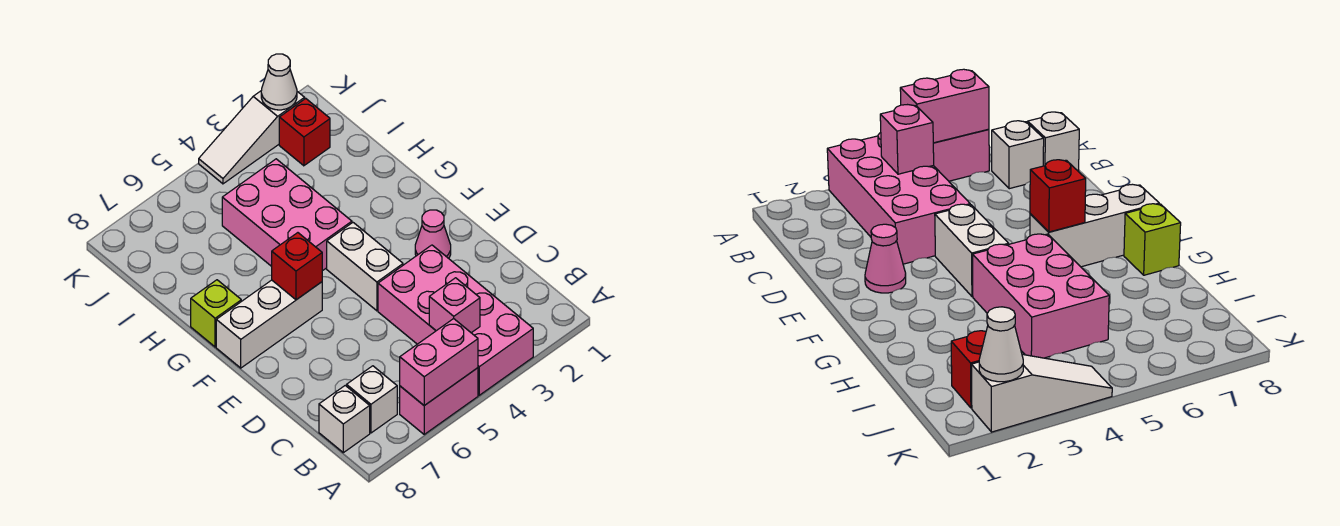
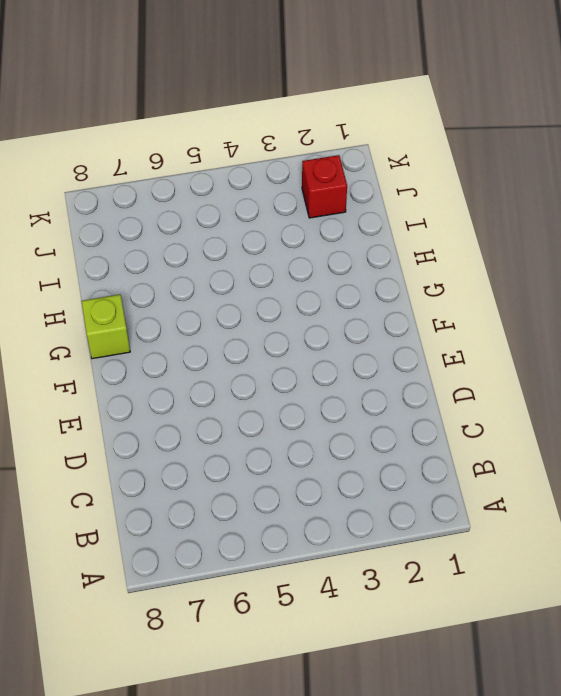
none -> pink brick A3:D4 level 1
none -> pink brick A5:A6 level 1
none -> white brick B7 level 1

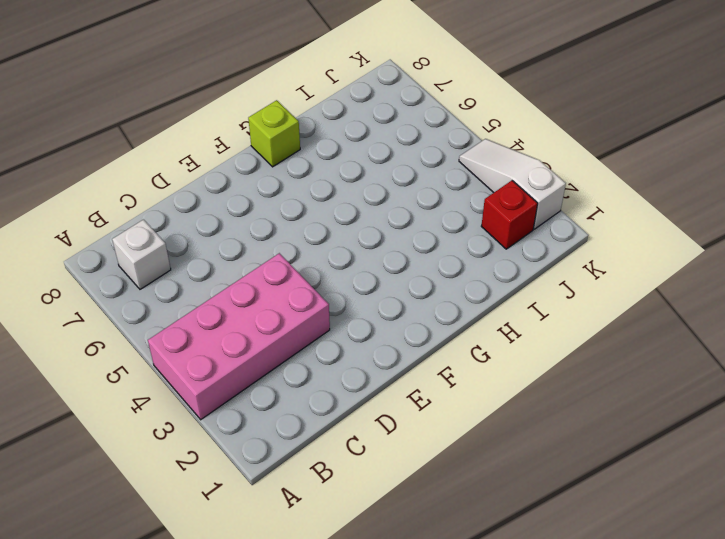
none -> pink brick A5:A6 level 1
none -> white brick B8 level 1
none -> pink cone E2 level 1

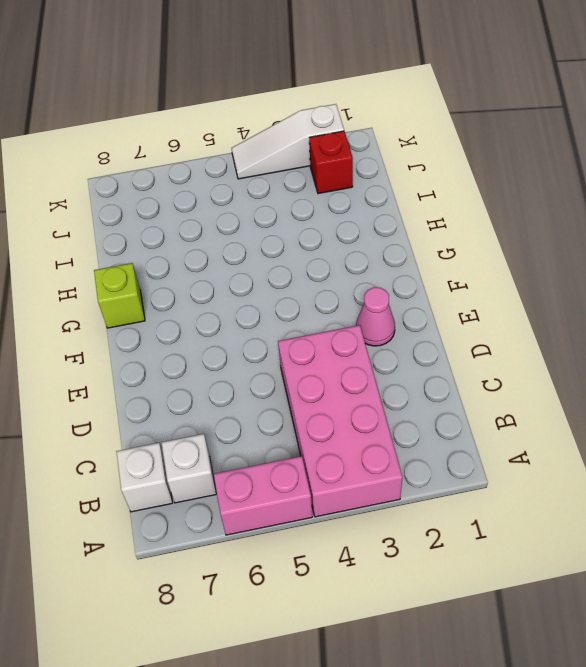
none -> white brick E4:F4 level 1
none -> white brick F6:F8 level 1
none -> pink brick G4:I5 level 1

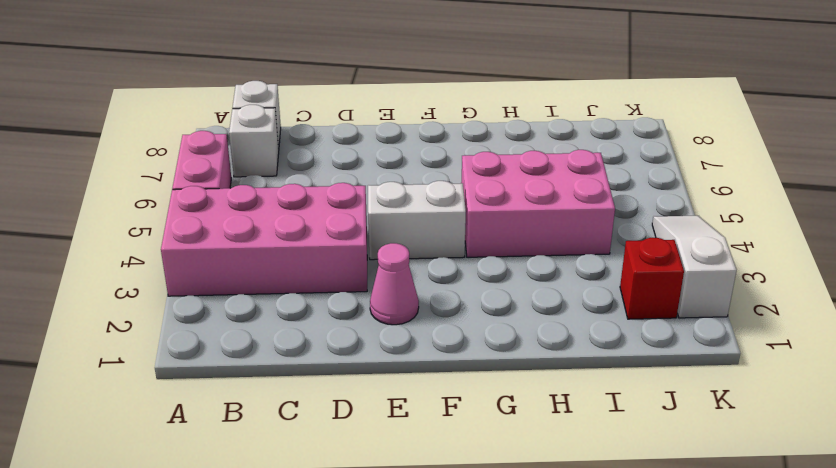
none -> white brick F6:F8 level 1
none -> lime brick G8 level 1
none -> pink brick A5:A6 level 2

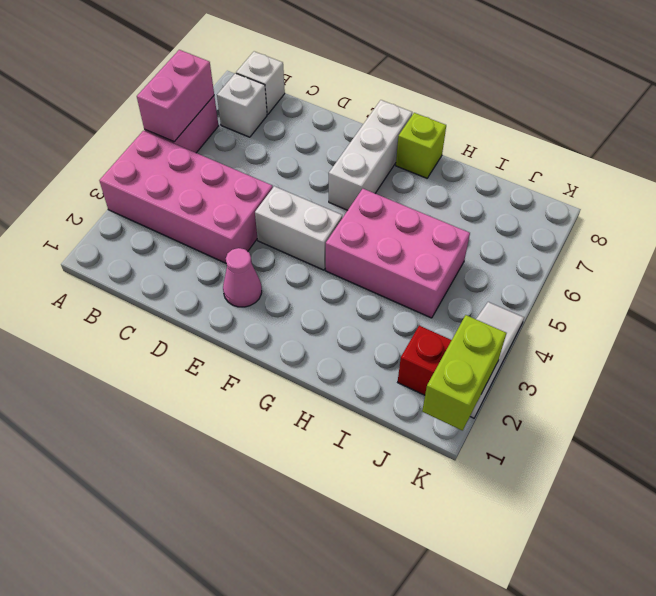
lime brick K1:K2 level 2 -> white cone K2 level 2
none -> pink brick B4 level 2
none -> red brick F6 level 2

